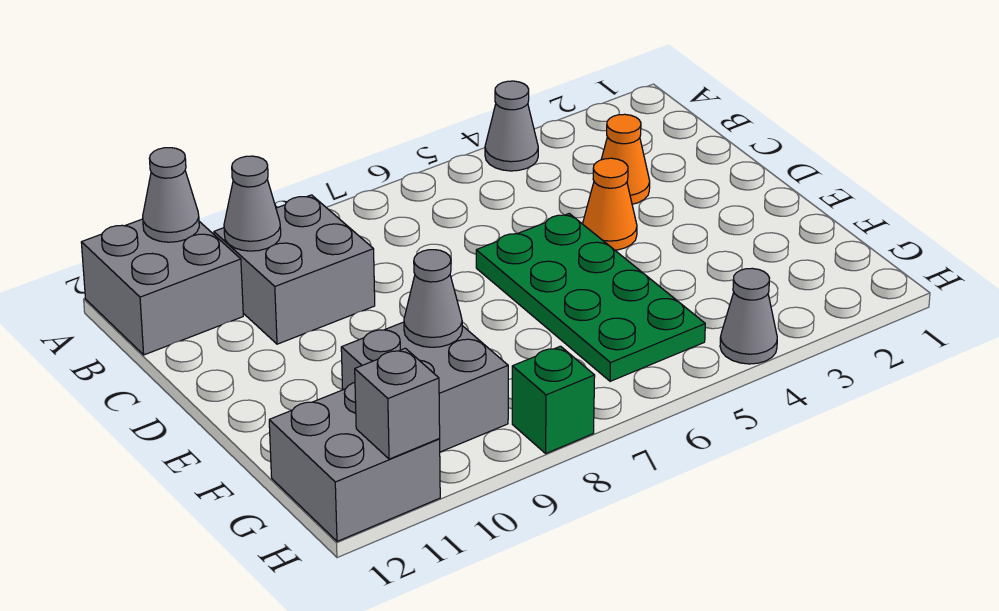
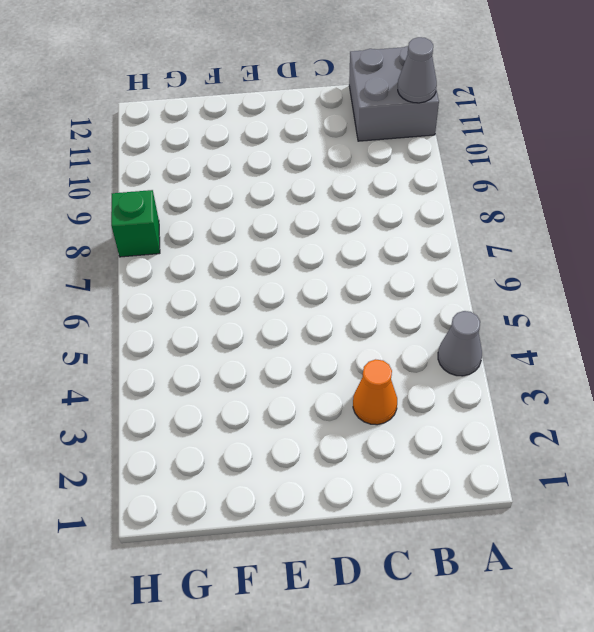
none -> grey brick B9:C10 level 1
none -> orange cone D4 level 1
none -> green plate D5:G6 level 1

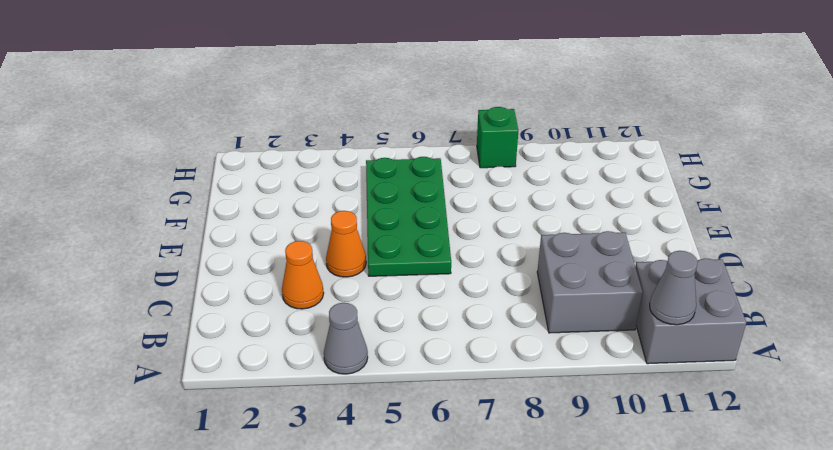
none -> grey brick F9:G10 level 1
none -> grey brick G11:H12 level 1
none -> grey cone H4 level 1

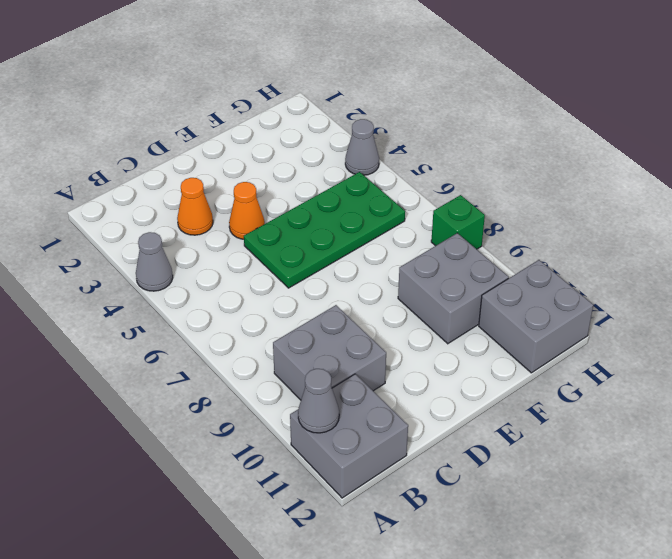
none -> grey cone B10 level 2
none -> grey cone F9 level 2
none -> grey brick H11 level 2

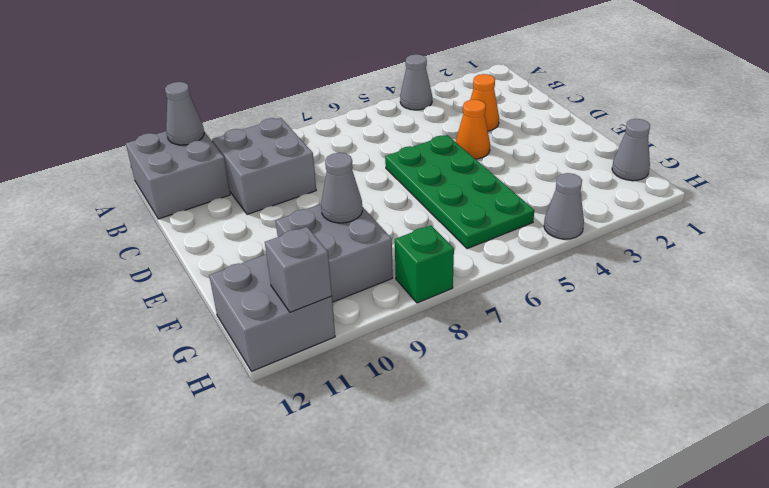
grey cone G1 level 1 -> grey cone B10 level 2

